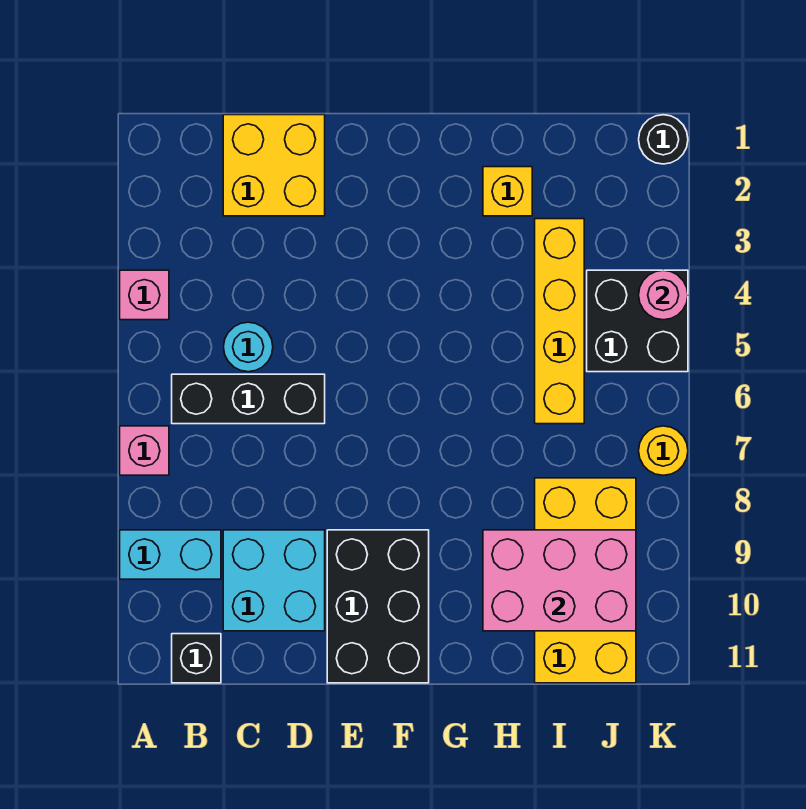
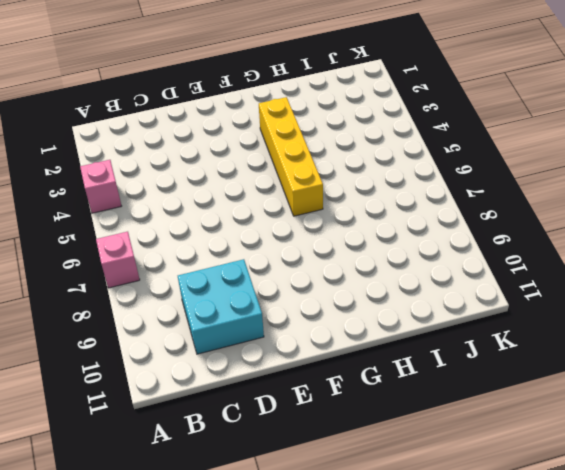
yellow brick G3:G6 level 1 -> yellow brick I3:I6 level 1
none -> cyan brick A9:B9 level 1
none -> black brick B6:D6 level 1
none -> black brick B11 level 1

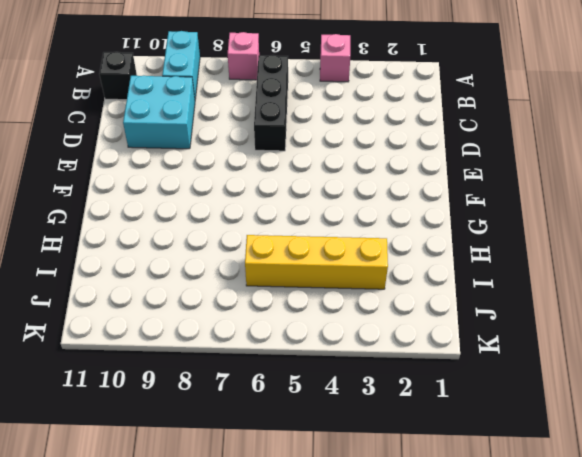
none -> yellow brick C1:D2 level 1
none -> cyan round brick C5 level 1
none -> black brick E9:F11 level 1

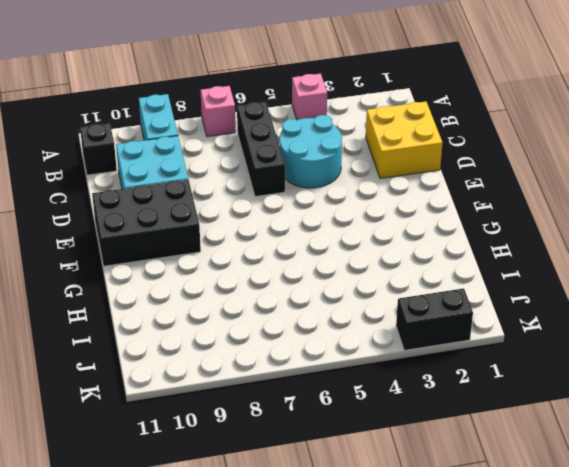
cyan round brick C4:D5 level 1 -> cyan round brick C5 level 1
black brick K2:K3 level 1 -> none
none -> yellow brick H2 level 1
none -> yellow brick I3:I6 level 1
none -> yellow brick I8:J11 level 1

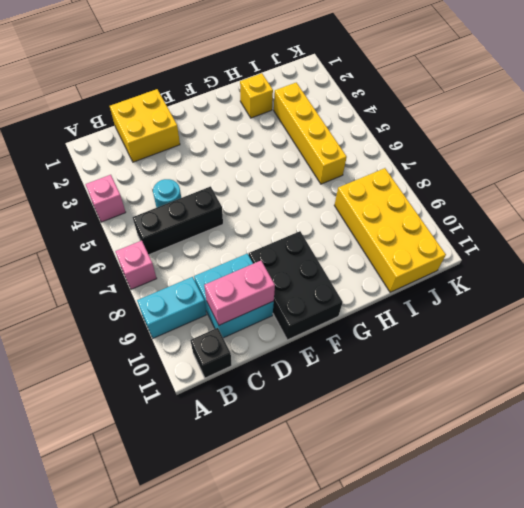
pink brick C10:D10 level 2 -> none
none -> black brick J4:K5 level 1
none -> black round brick K1 level 1
none -> yellow round brick K7 level 1

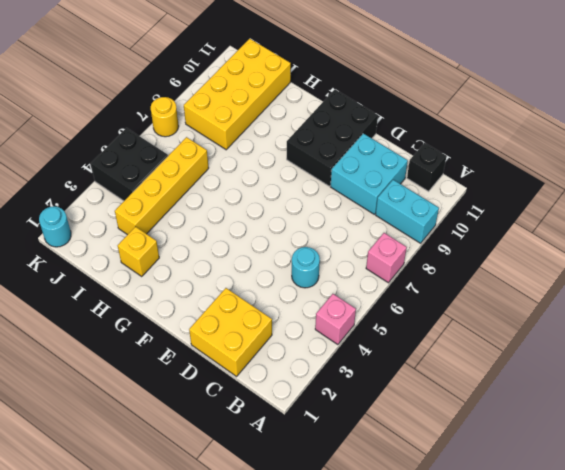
cyan round brick K1 level 1 -> black round brick K1 level 1
none -> black brick B6:D6 level 1
none -> pink brick H9:J10 level 2
none -> pink round brick K4 level 2

